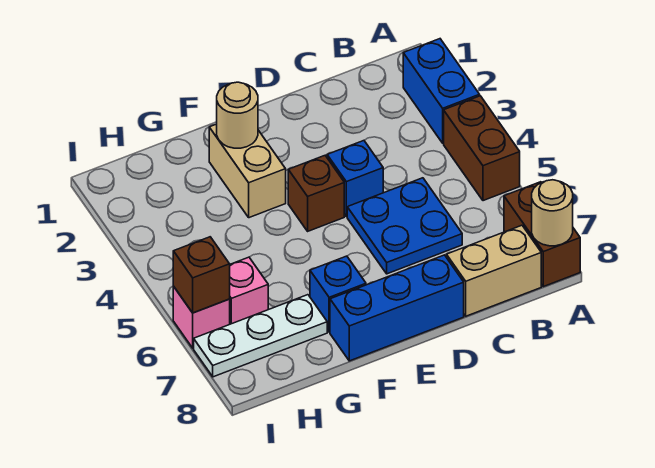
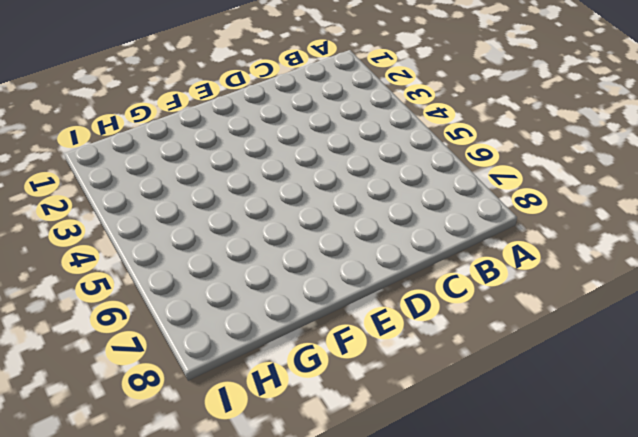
none -> blue brick A2:A3 level 1
none -> brown brick A4:A5 level 1
none -> brown brick A7:A8 level 1

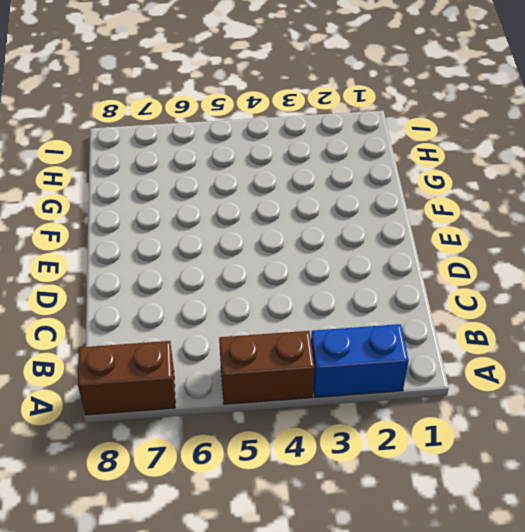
none -> tan brick B8:C8 level 1
none -> blue plate C5:D6 level 1
none -> blue brick D4 level 1

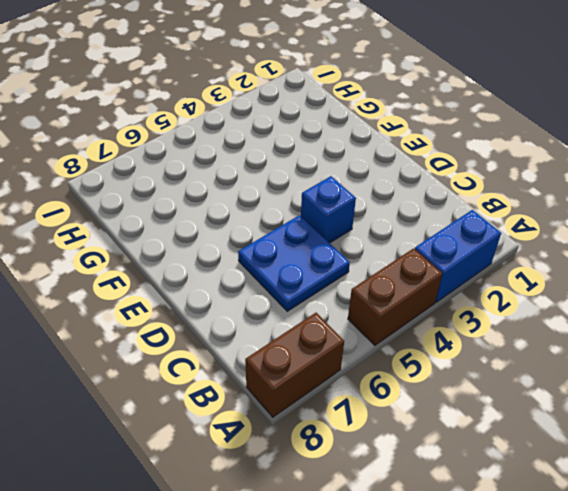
none -> tan brick B8:C8 level 1
none -> blue brick D8:F8 level 1
none -> brown brick E4 level 1

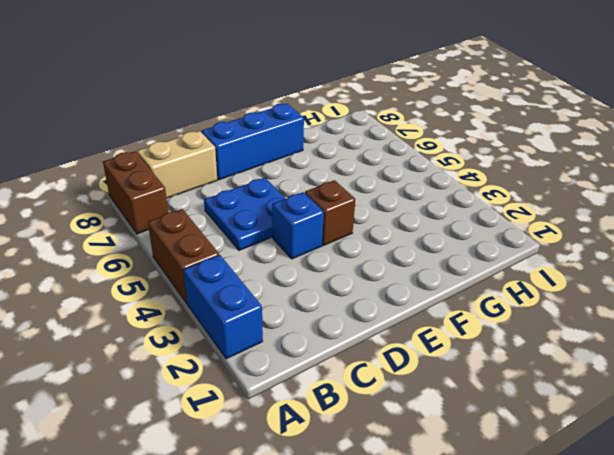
none -> tan brick F2:F3 level 1
none -> blue brick F7 level 1
none -> white plate G7:I7 level 1

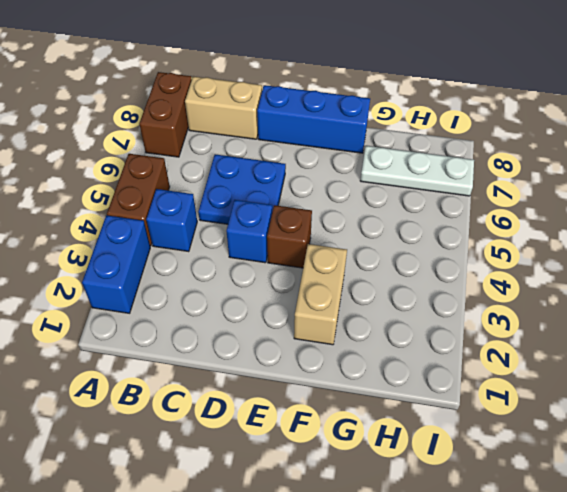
blue brick B4 level 1 -> blue brick F7 level 1
none -> pink brick H6 level 1
none -> pink brick I6 level 1
none -> tan round brick A8 level 2

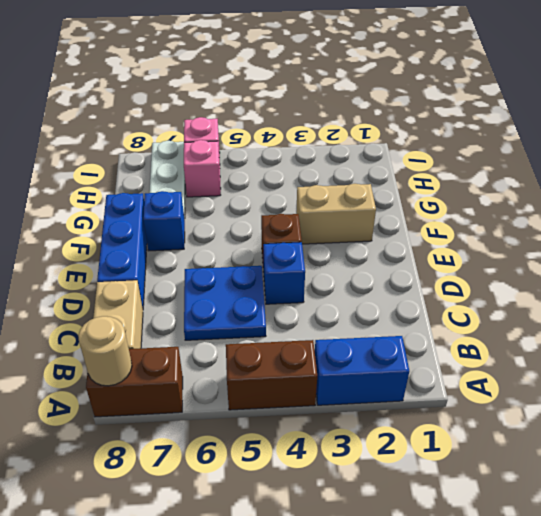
none -> tan round brick F2 level 2
none -> brown brick I6 level 2

